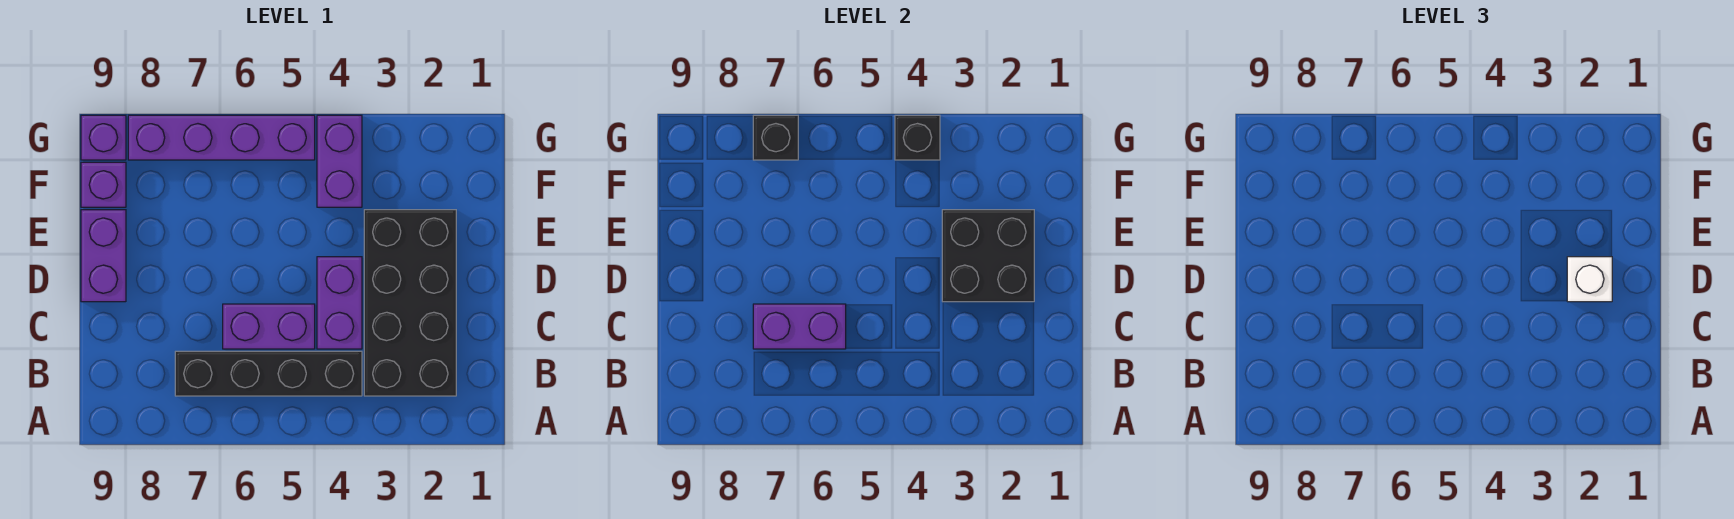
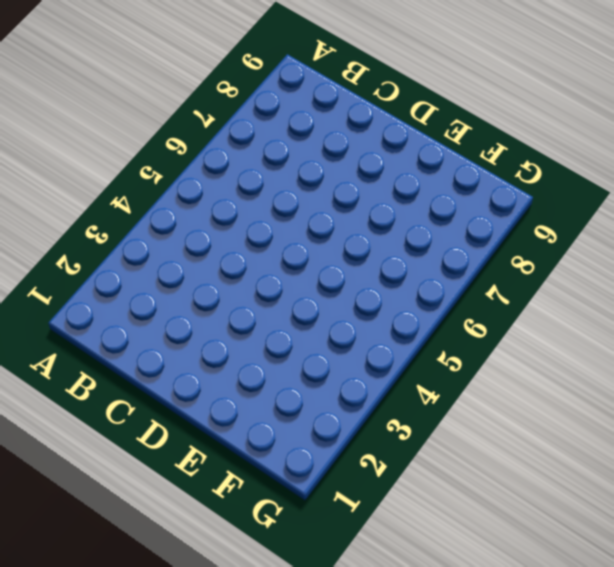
none -> black brick B2:E3 level 1
none -> black brick B4:B7 level 1
none -> purple brick C4:D4 level 1

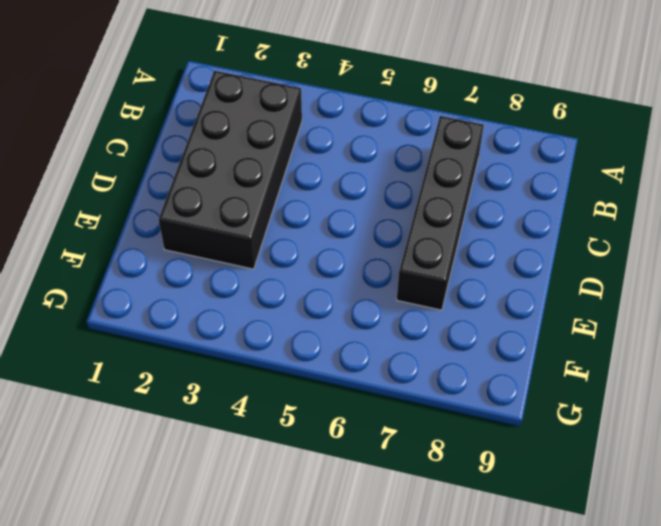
black brick B7:E7 level 1 -> black brick B4:B7 level 1
none -> purple brick C4:D4 level 1
none -> purple brick C5:C6 level 1
none -> purple brick D9:E9 level 1

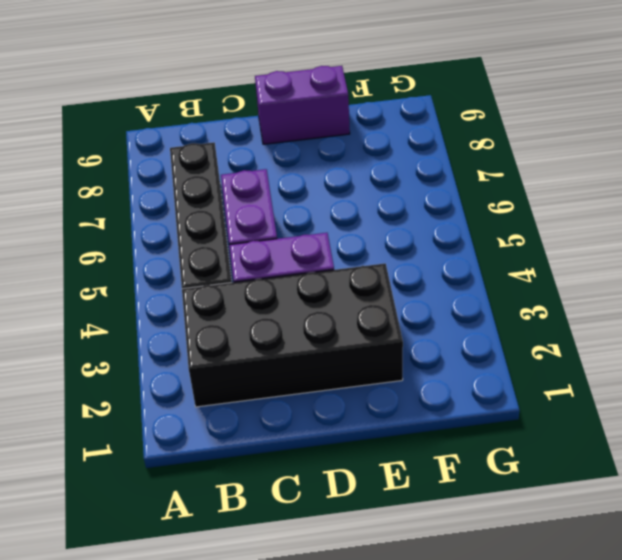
none -> purple brick F4:G4 level 1
none -> purple brick F9 level 1
none -> purple brick G5:G8 level 1

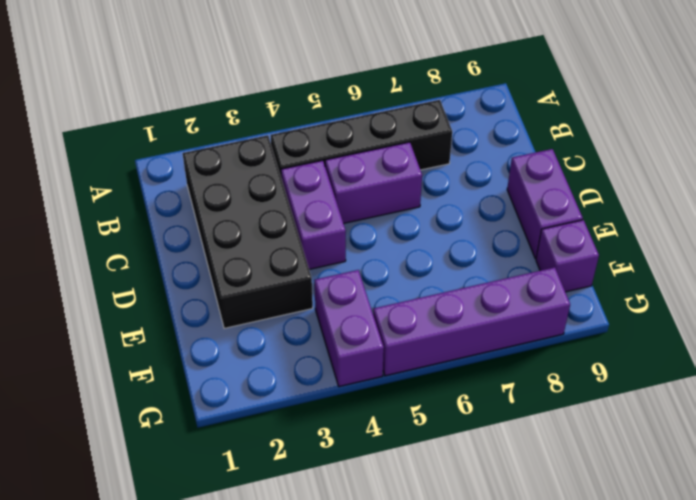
none -> purple brick G9 level 1
none -> purple brick C6:C7 level 2
none -> black brick D2:E3 level 2

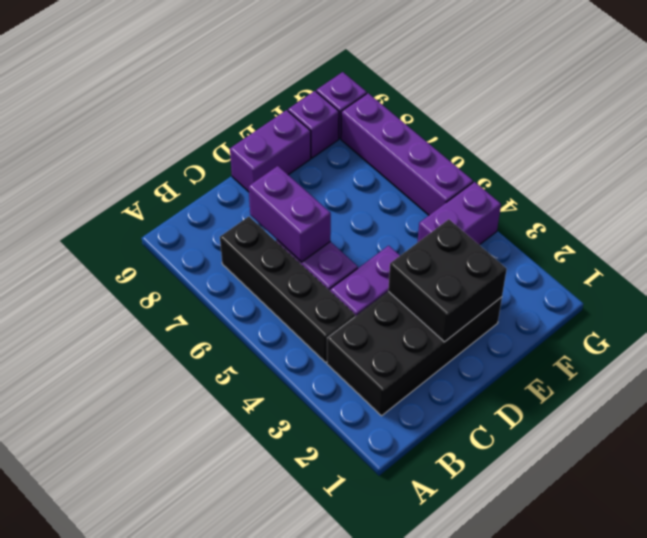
none -> black brick G4 level 2
none -> black brick G7 level 2
none -> white brick D2 level 3

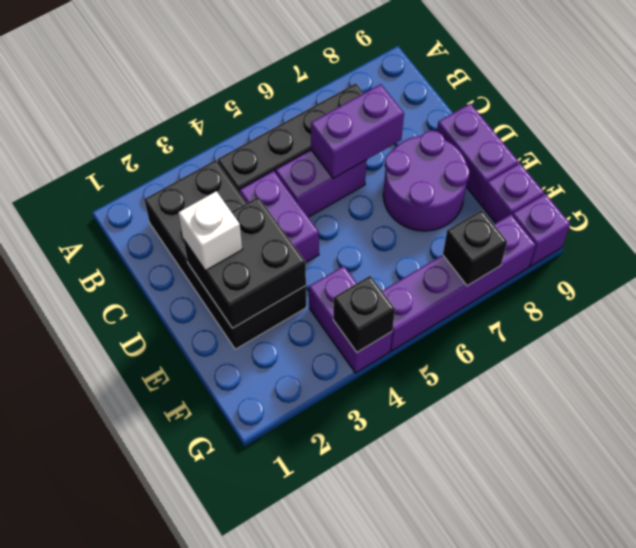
purple round brick D7:E8 level 1 -> none

